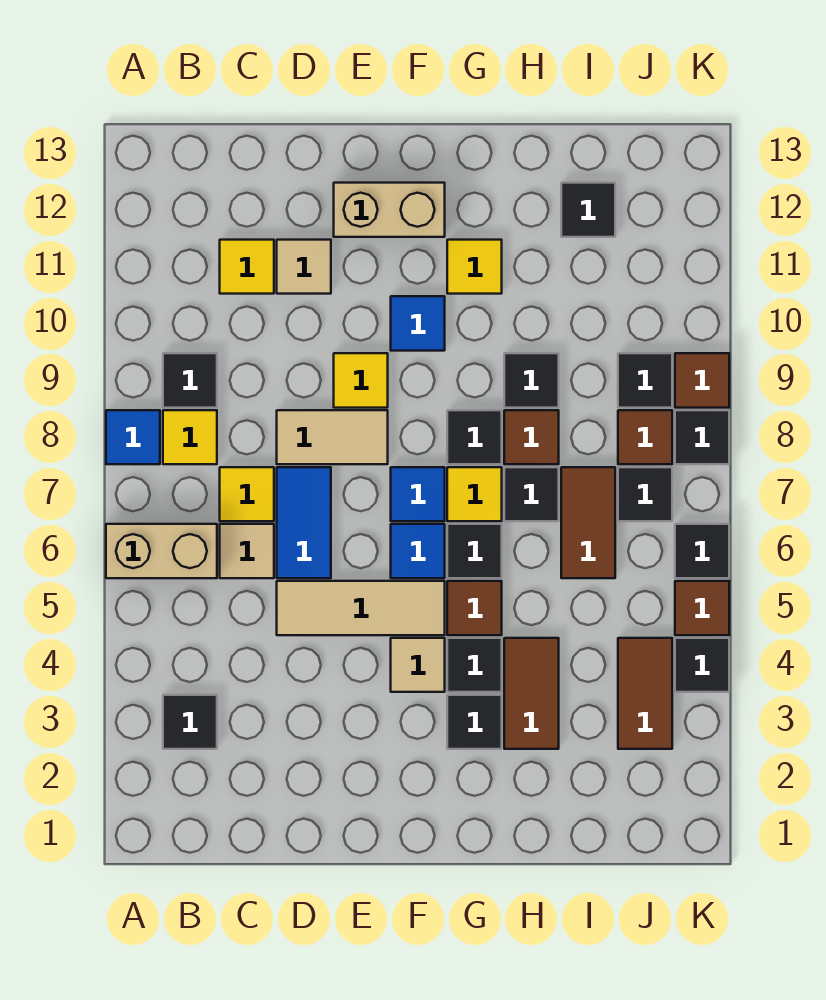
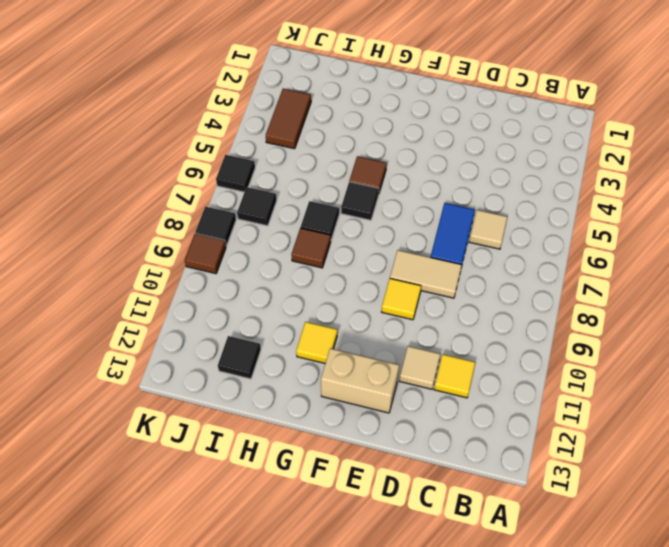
none -> tan brick A6:B6 level 1
none -> blue tile A8 level 1
none -> black tile B3 level 1
none -> yellow tile B8 level 1

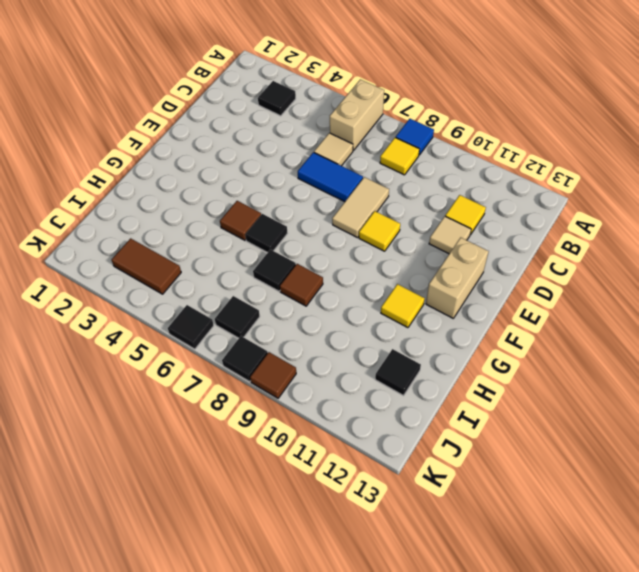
none -> black tile B9 level 1
none -> yellow tile C7 level 1
none -> tan tile D5:F5 level 1
none -> tan tile F4 level 1

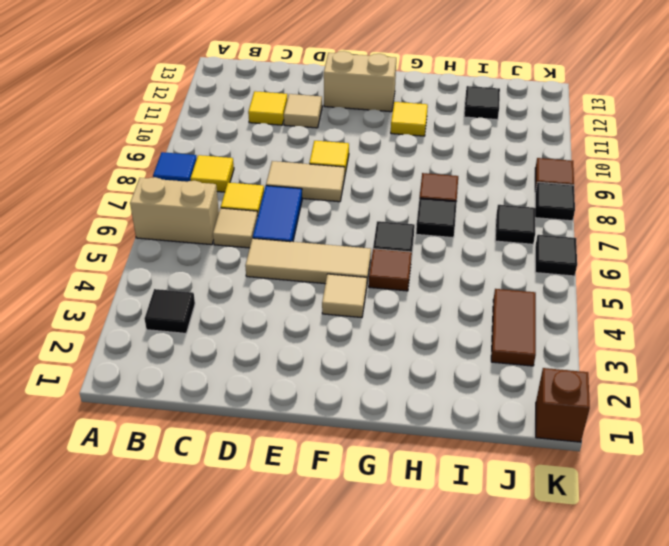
brown brick K1 level 1 -> none
none -> black tile B9 level 1
none -> blue tile F6 level 1
none -> blue tile F7 level 1
none -> blue tile F10 level 1

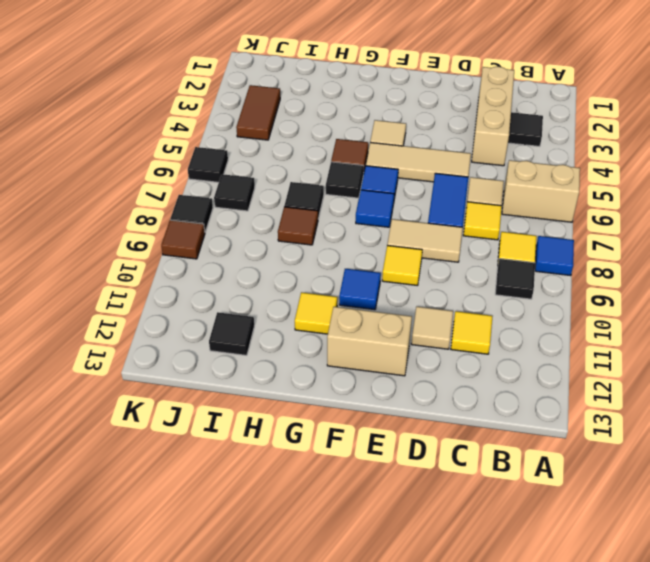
tan brick C2:C4 level 1 -> none
none -> black tile G3 level 1
none -> black tile G4 level 1
none -> yellow tile G7 level 1
none -> black tile G8 level 1

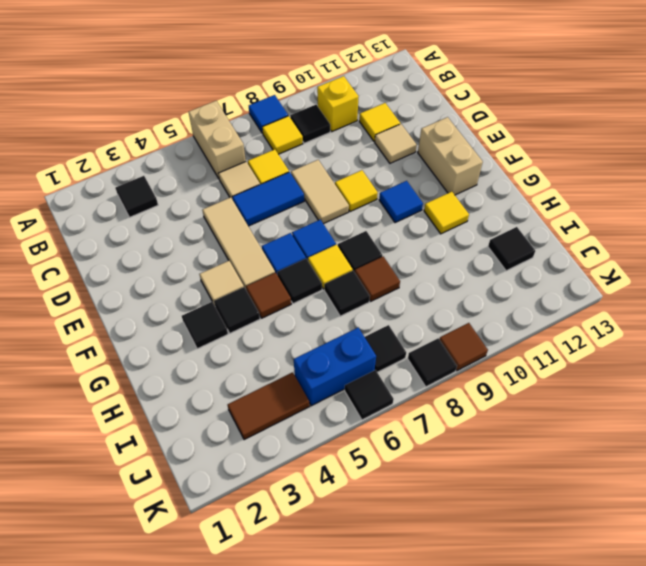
yellow brick B10 level 1 -> none
blue brick J5:J6 level 1 -> none
none -> brown tile H3:H4 level 1
none -> black tile H9 level 1
none -> brown tile I6:I7 level 1
none -> brown tile J8 level 1

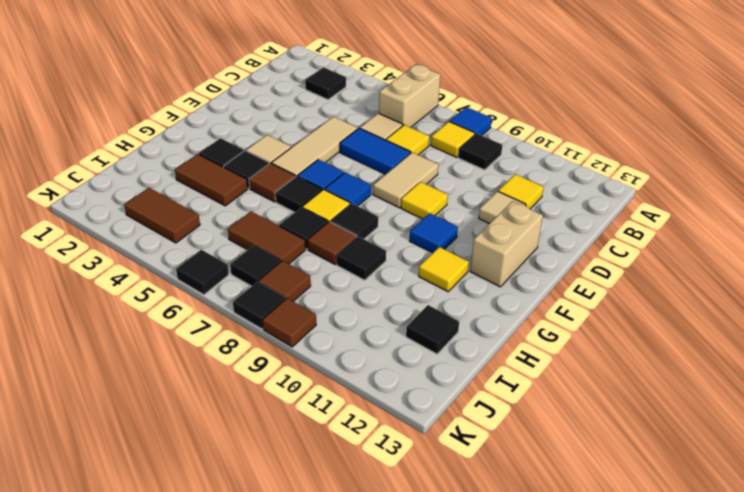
none -> black tile J9 level 1
none -> black tile K4 level 1
none -> brown tile K5 level 1

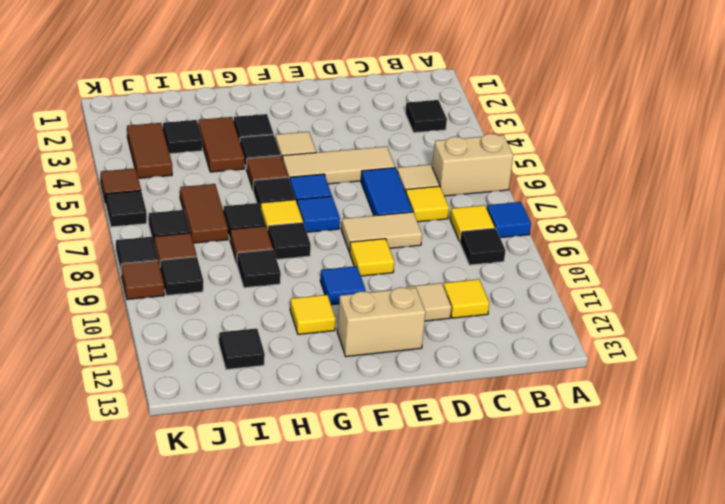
black tile I3 level 1 -> black tile K4 level 1

